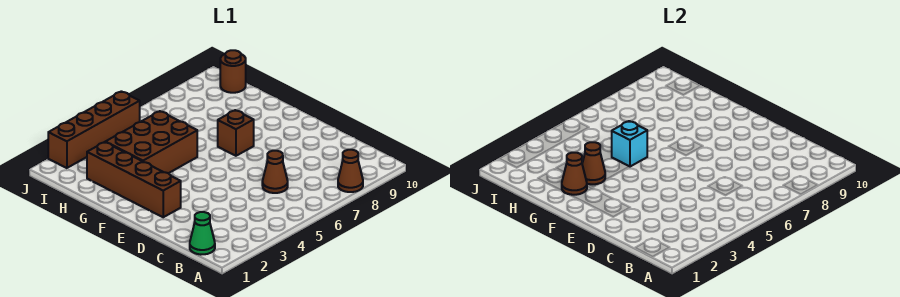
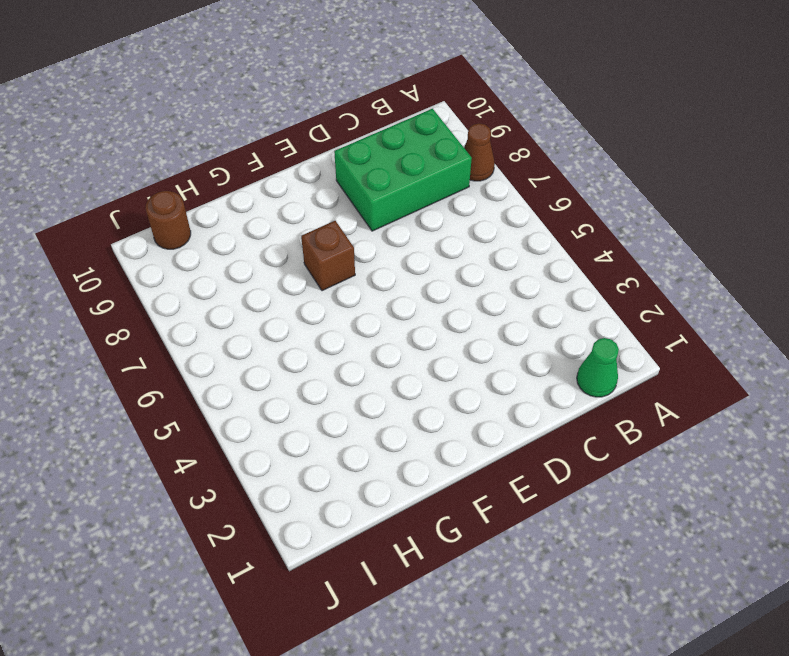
green brick B8:D9 level 1 -> none
none -> brown cone C6 level 1
none -> brown brick E2:H2 level 1

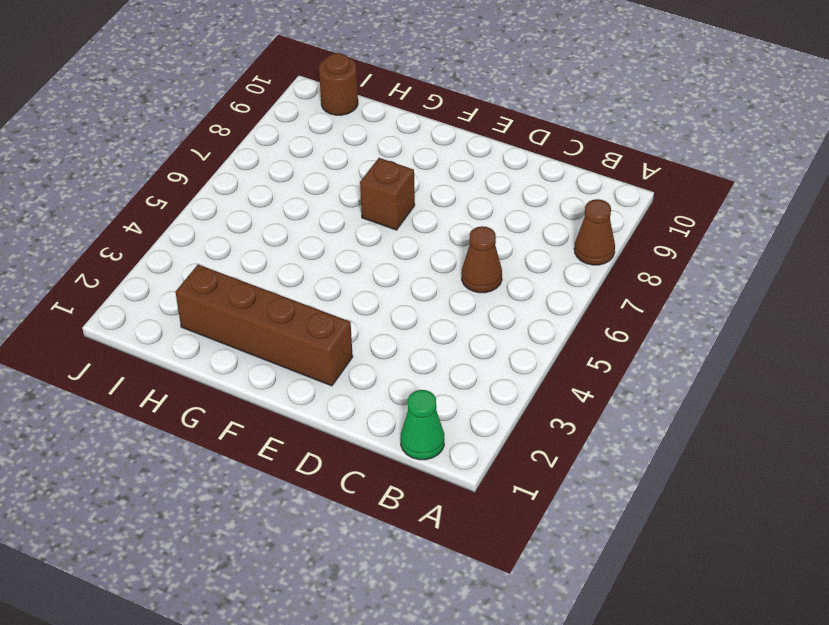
none -> brown brick G3:H5 level 1
none -> brown brick J2:J5 level 1

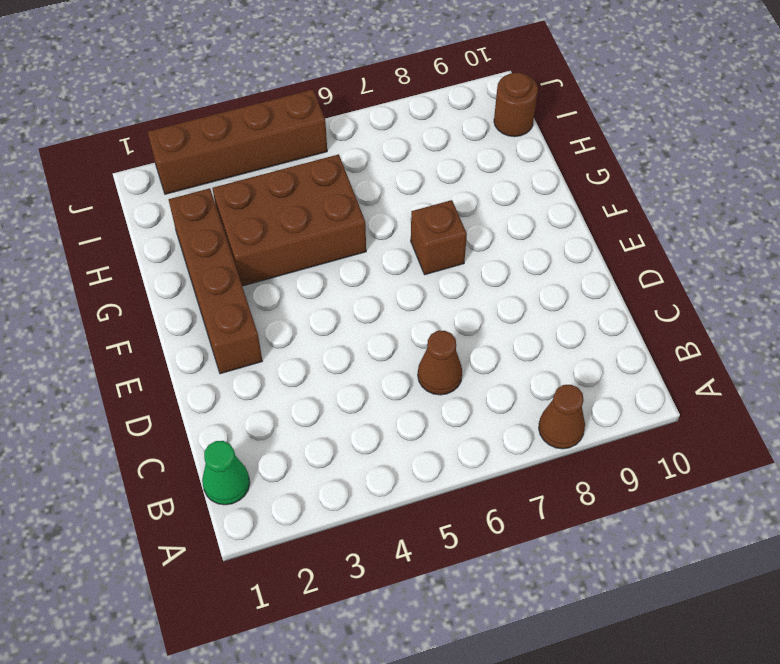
none -> brown cone G2 level 2
none -> brown cone G3 level 2

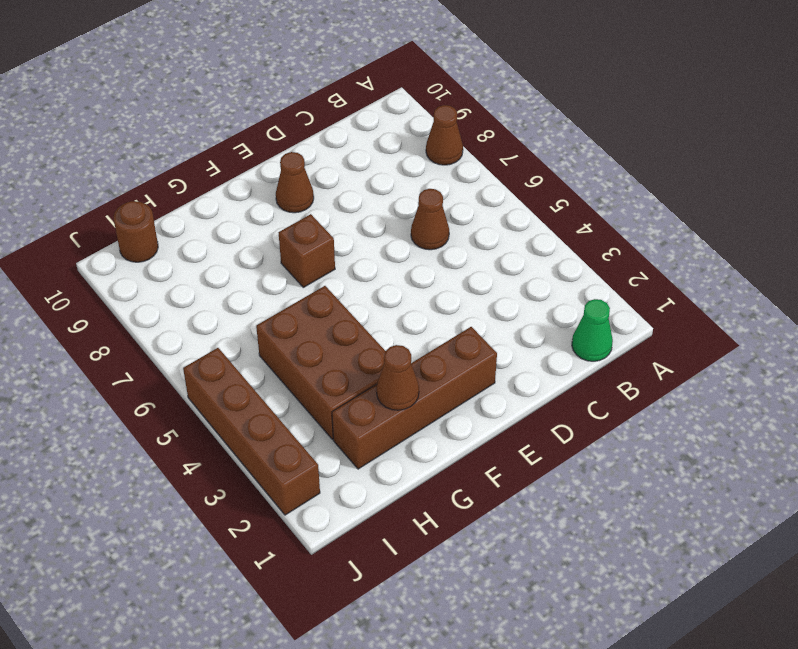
brown cone E9 level 1 -> brown cone G3 level 2
none -> cyan brick G5 level 2

